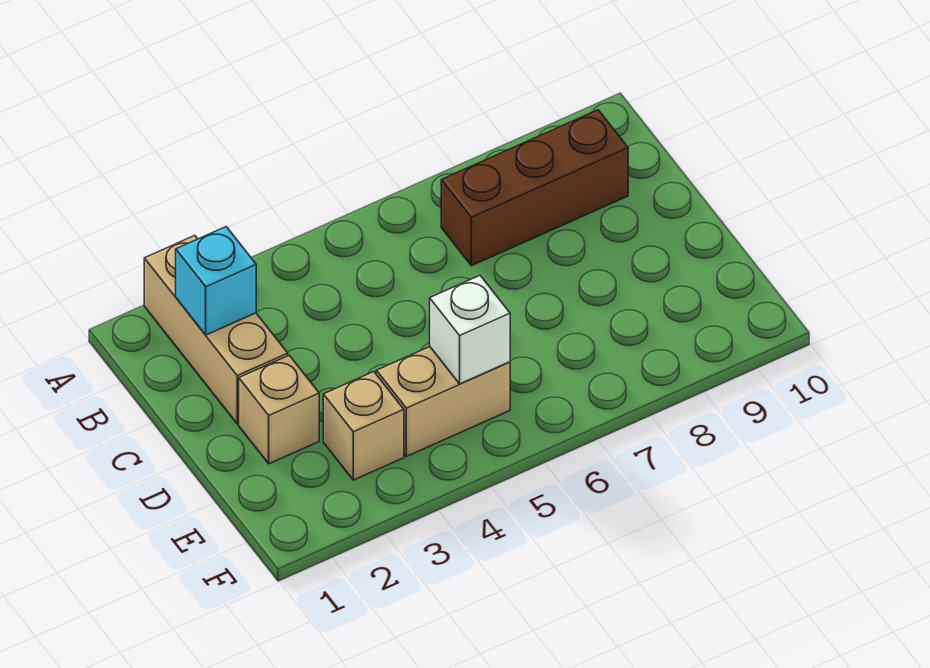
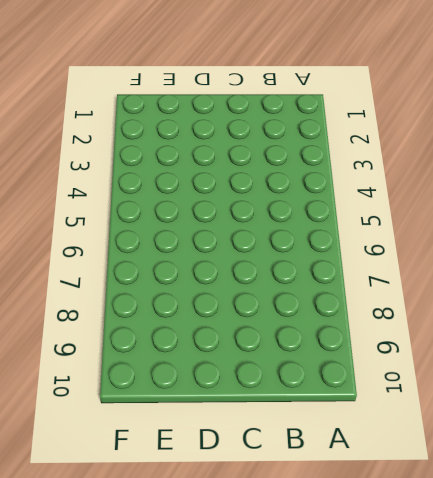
none -> tan brick A2:C2 level 1
none -> brown brick B7:B9 level 1

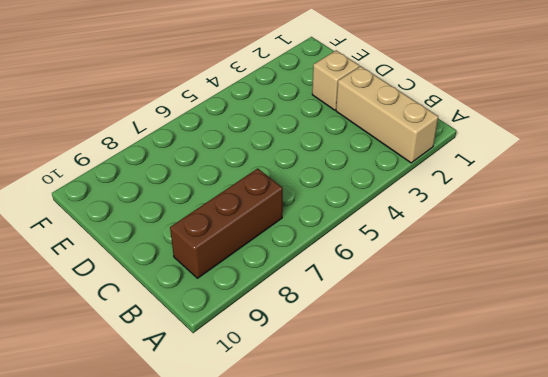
none -> tan brick E3 level 1
none -> tan brick E4:E5 level 1

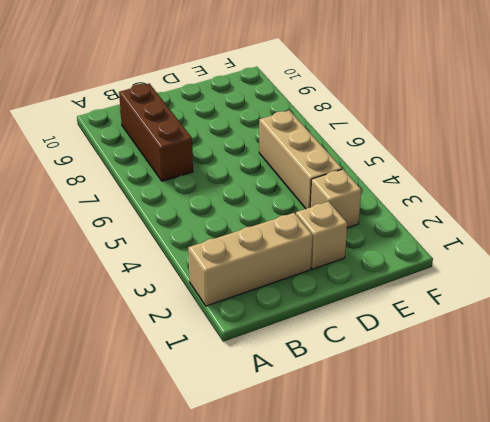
tan brick E4:E6 level 1 -> tan brick E4:E5 level 1
none -> cyan brick B2 level 2
none -> white brick E5 level 2

